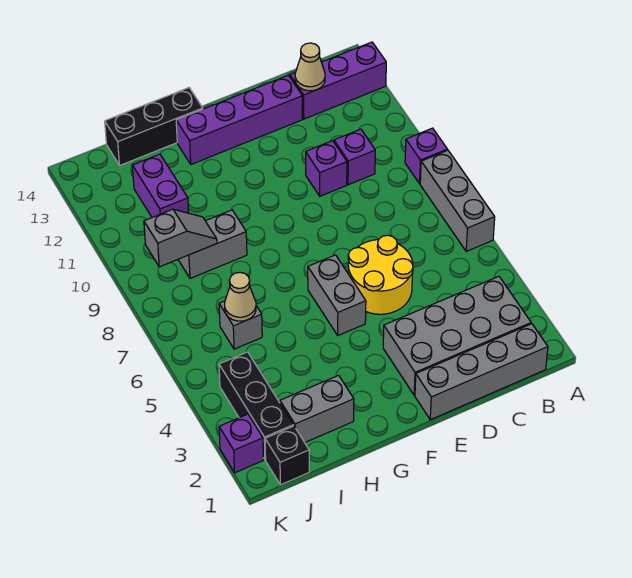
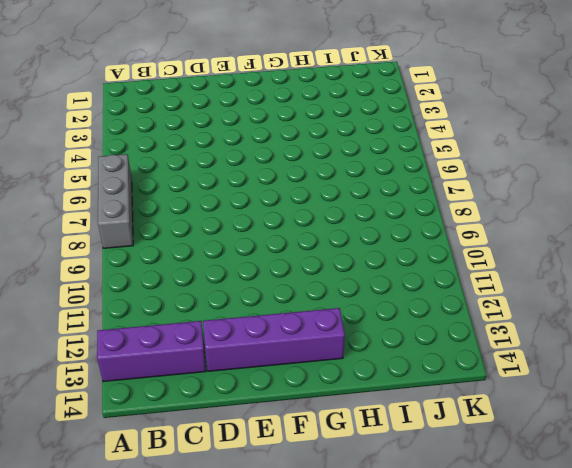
none -> purple brick A9 level 1
none -> grey brick B1:E1 level 1
none -> grey brick B2:E3 level 1

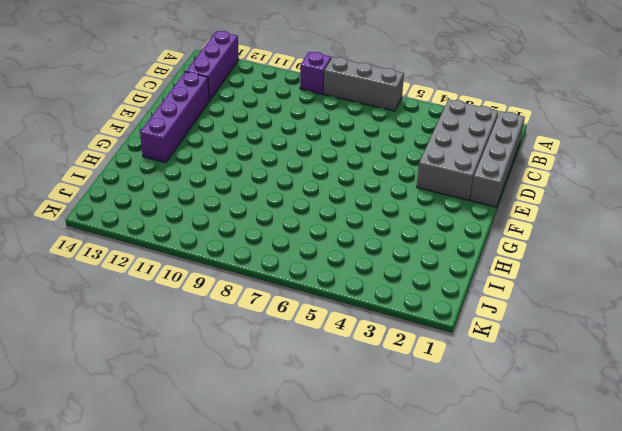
none -> purple brick C10 level 1
none -> yellow round brick D5:E6 level 1
none -> purple brick D10 level 1

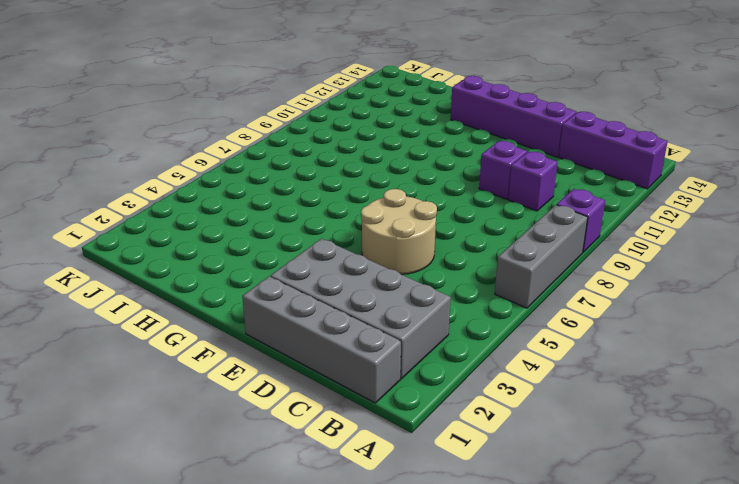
tan round brick D5:E6 level 1 -> yellow round brick D5:E6 level 1
none -> grey brick F5:F6 level 1
none -> black brick G14:I14 level 1
none -> grey brick H2:I2 level 1

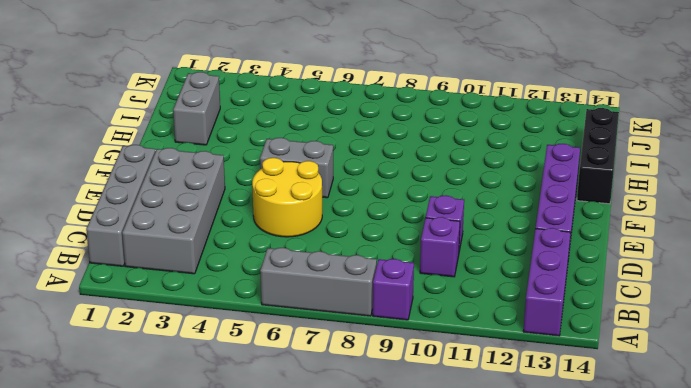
none -> grey brick H9:I9 level 1
none -> grey brick I6 level 1
none -> purple brick I11:I12 level 1

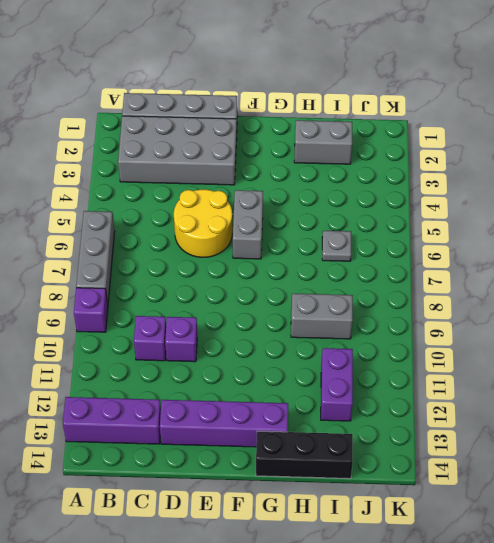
grey plate I6 level 1 -> grey brick I6 level 1
none -> black brick J1 level 1
none -> black brick J2:J4 level 1
none -> purple brick K2 level 1

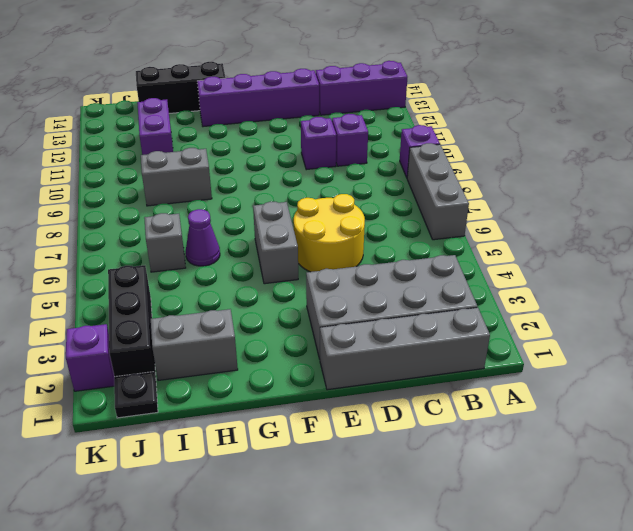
purple cone H6 level 1 -> none
black plate J1 level 1 -> black brick J1 level 1
none -> tan cone C13 level 2
none -> tan cone I6 level 2
none -> grey slope I9:J9 level 2 top J

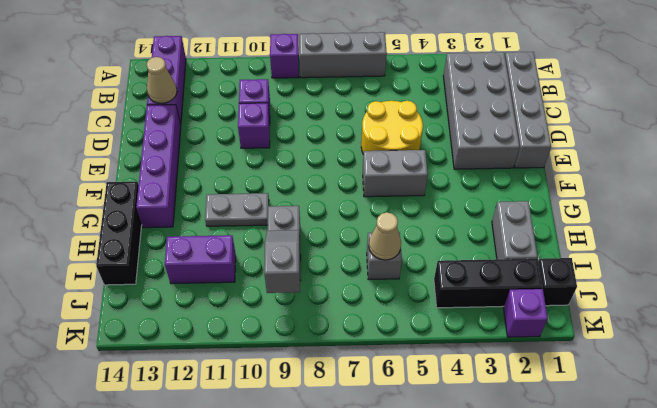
grey plate G10:G11 level 1 -> none

